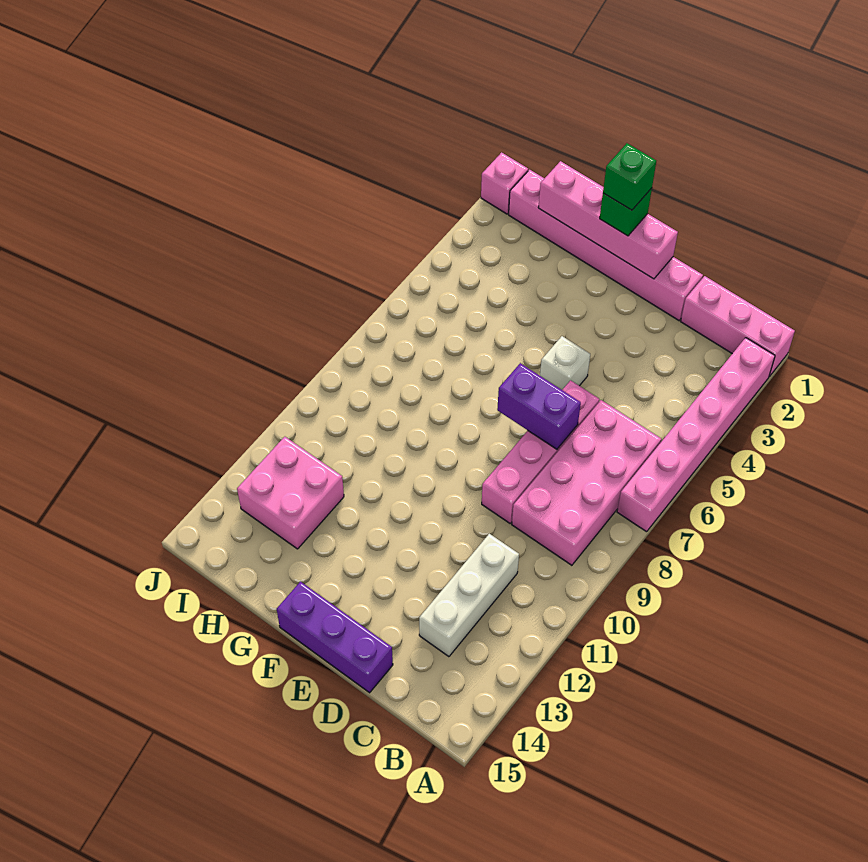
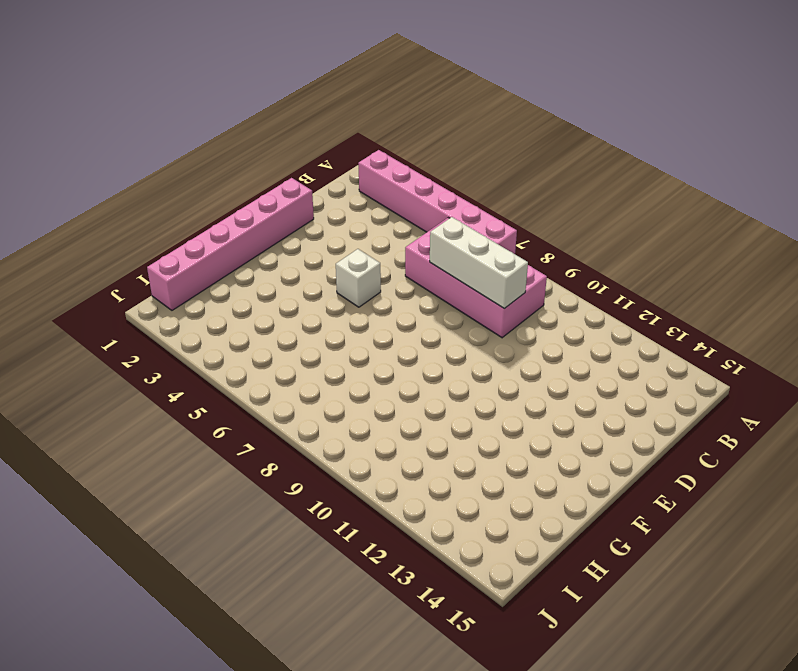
white brick C7:C9 level 2 -> white brick C11:C13 level 1
none -> pink brick A1:C1 level 1
none -> pink brick D6:D9 level 1
none -> purple brick D15:F15 level 1

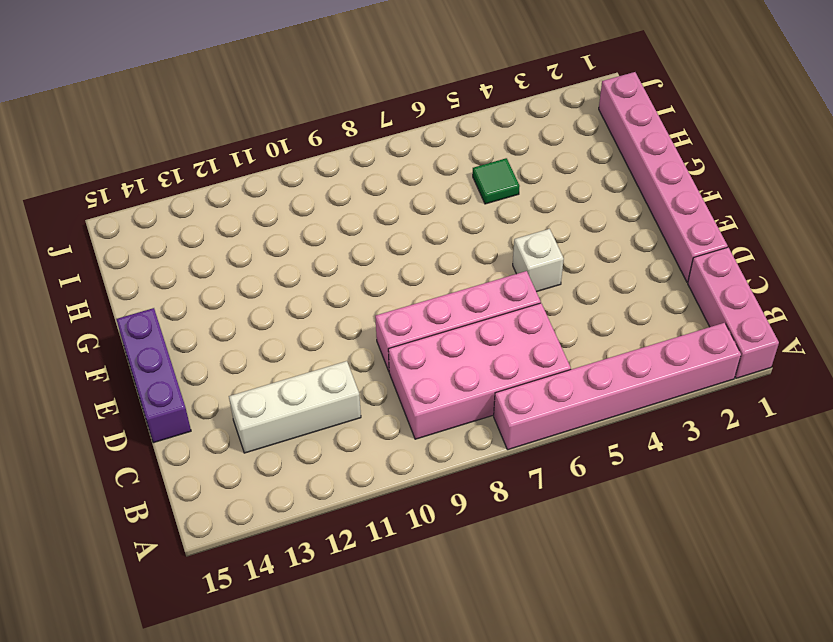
green tile H5 level 1 -> none
none -> pink brick H12:I13 level 1
none -> pink brick J1 level 1
none -> purple brick D7:E7 level 2

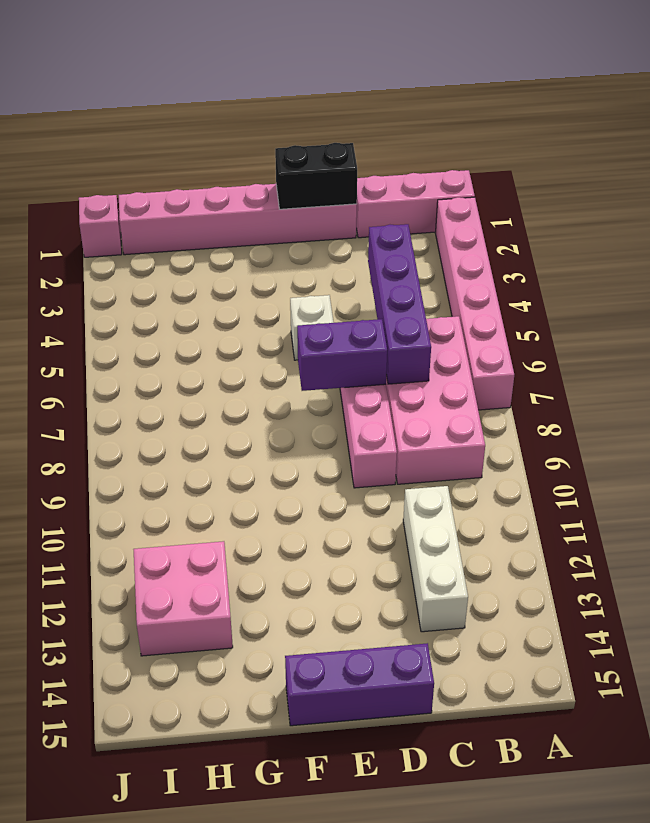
purple brick C4:C7 level 2 -> none
black brick D1:E1 level 2 -> pink brick E1:H1 level 2
none -> green brick F1 level 3
none -> green brick F1 level 4

